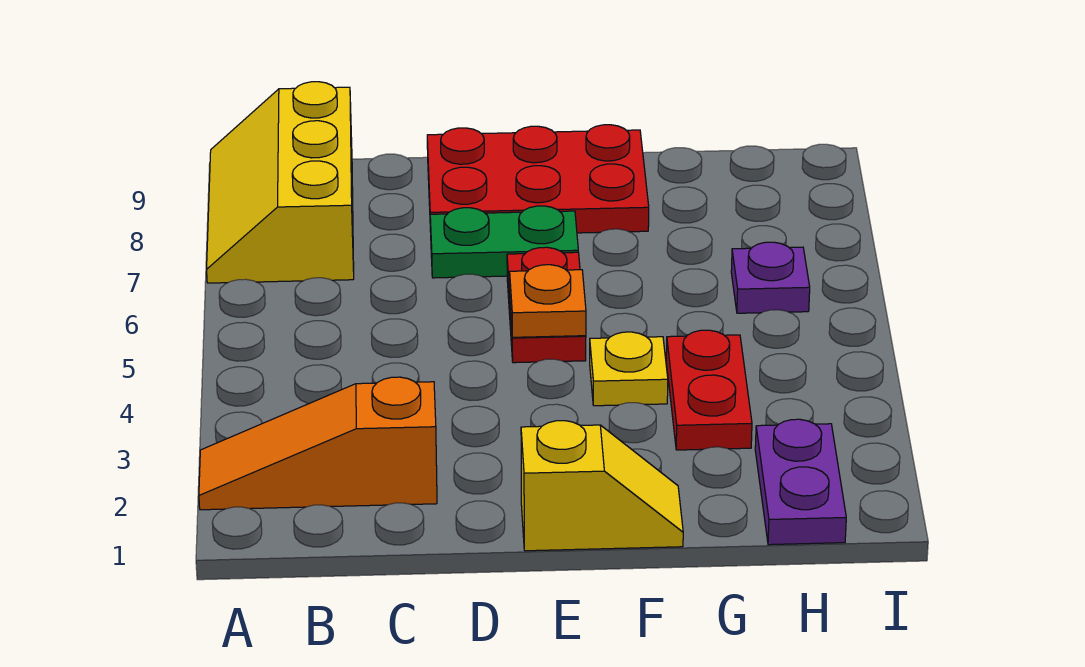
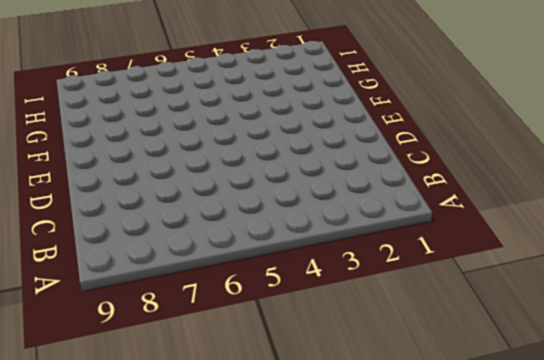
none -> orange slope A2:C2 level 1 top C
none -> yellow slope A7:B9 level 1 top B

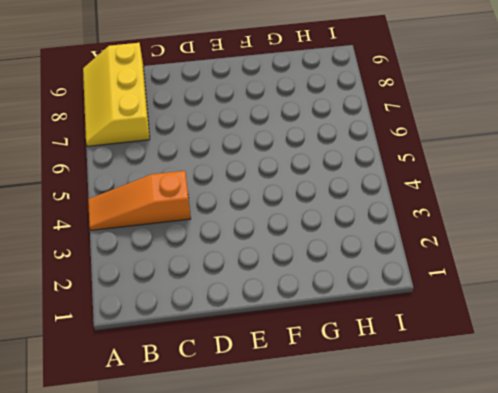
orange slope A4:C4 level 1 top C -> orange slope A2:C2 level 1 top C
none -> green plate D7:E7 level 1
none -> red plate D8:F9 level 1

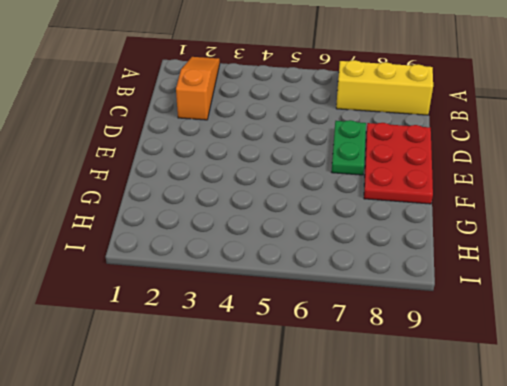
none -> yellow slope E1:F1 level 1 top E
none -> red plate E5:E6 level 1

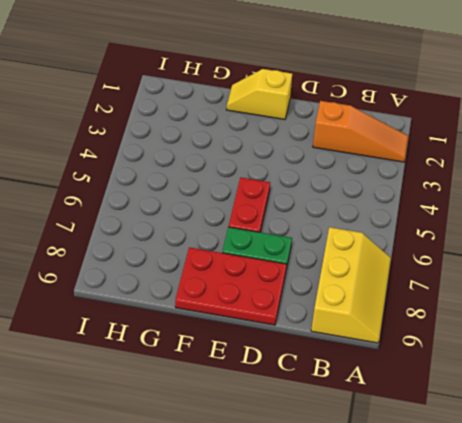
none -> yellow plate F4 level 1
none -> red plate G3:G4 level 1

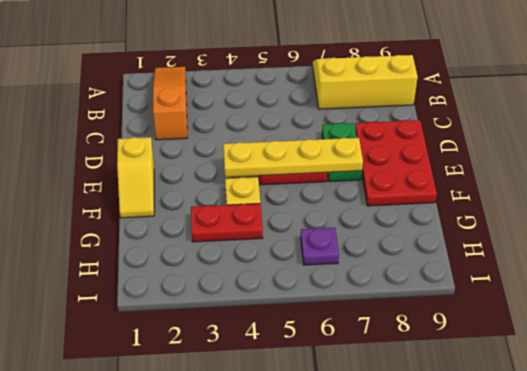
yellow plate E4:E7 level 2 -> orange plate E5 level 2
none -> purple plate H1:H2 level 1

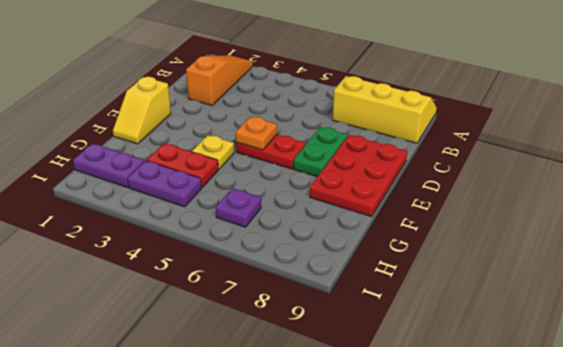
purple plate H3:H4 level 1 -> none

